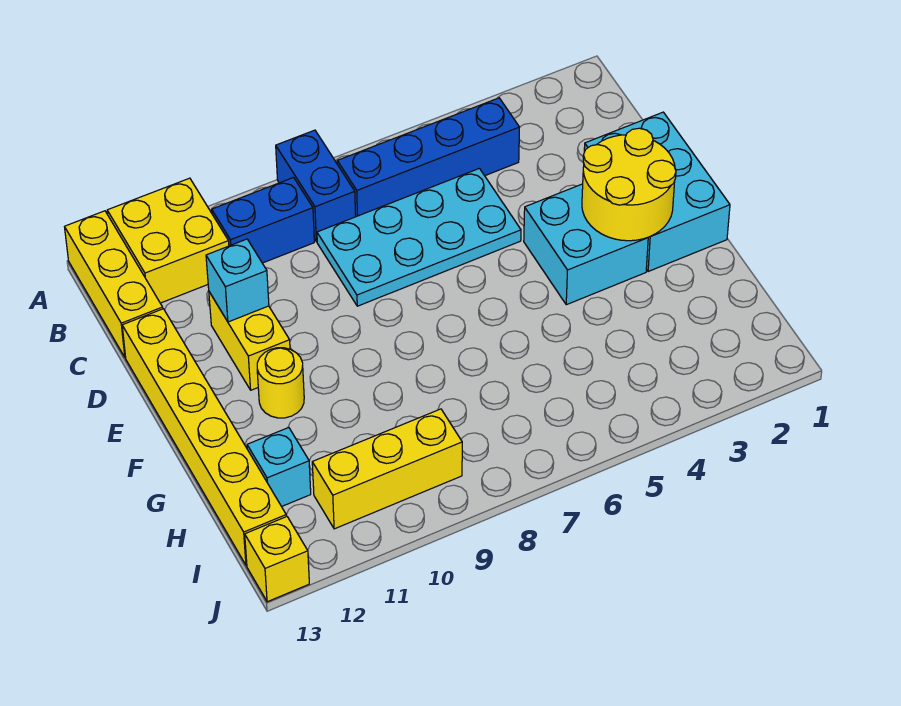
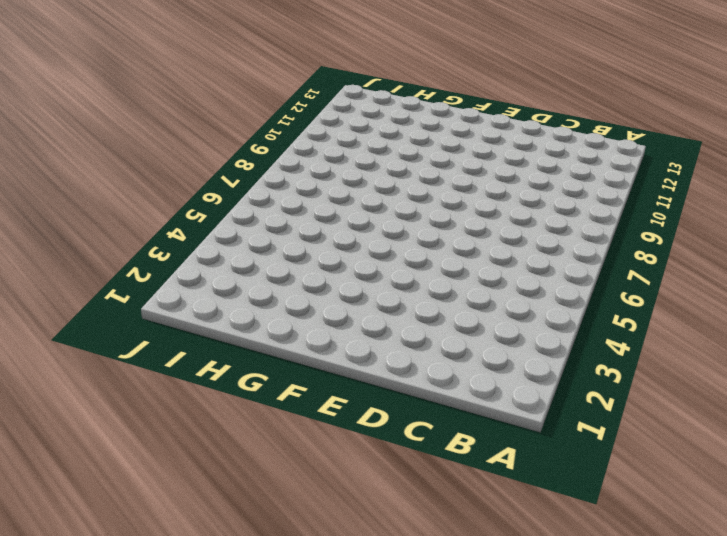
none -> blue brick A8:B8 level 1
none -> yellow brick A11:B12 level 1
none -> yellow brick A13:C13 level 1

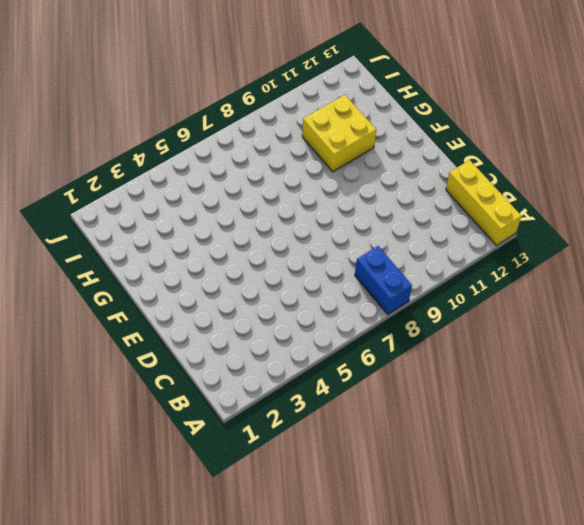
yellow brick G10:H11 level 1 -> yellow brick A11:B12 level 1
none -> blue brick B4:B7 level 1
none -> blue brick B9:B10 level 1
none -> cyan plate C5:D8 level 1

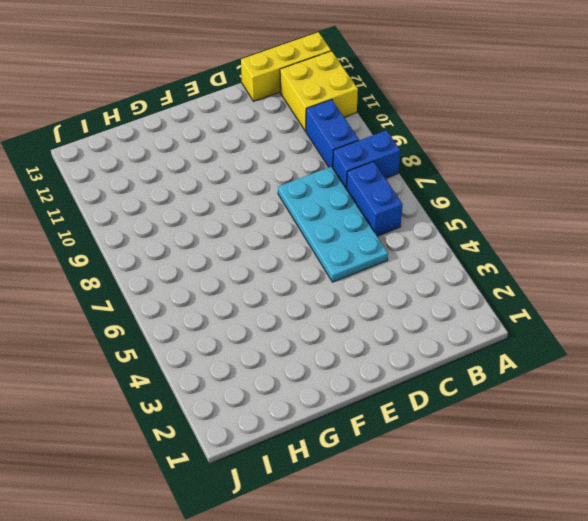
blue brick B6:B7 level 1 -> blue brick B4:B7 level 1
none -> cyan brick D1:F2 level 1
none -> yellow brick D11:E11 level 1
none -> yellow brick D13:I13 level 1

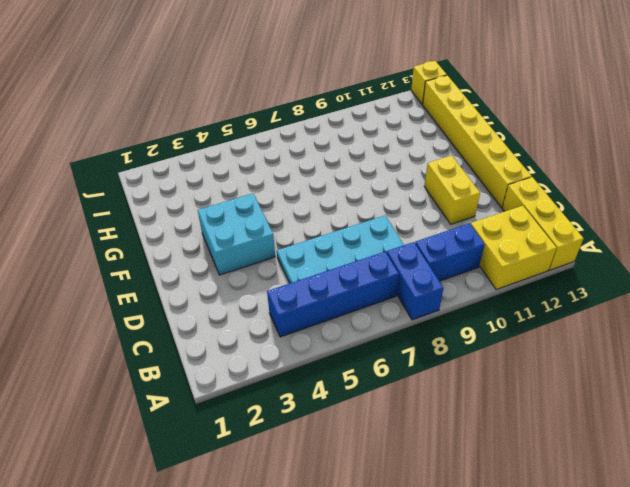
none -> cyan brick D1:F2 level 1
none -> yellow round brick F11 level 1
none -> cyan brick H12 level 1

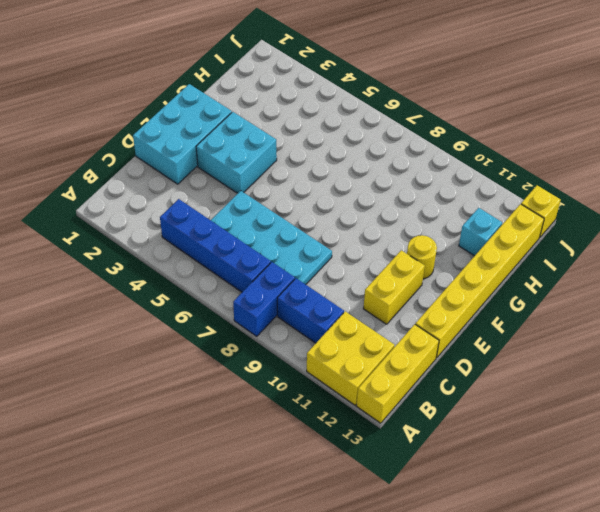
none -> yellow brick I9:I11 level 1
none -> cyan brick D11 level 2
none -> yellow round brick E2:F3 level 2

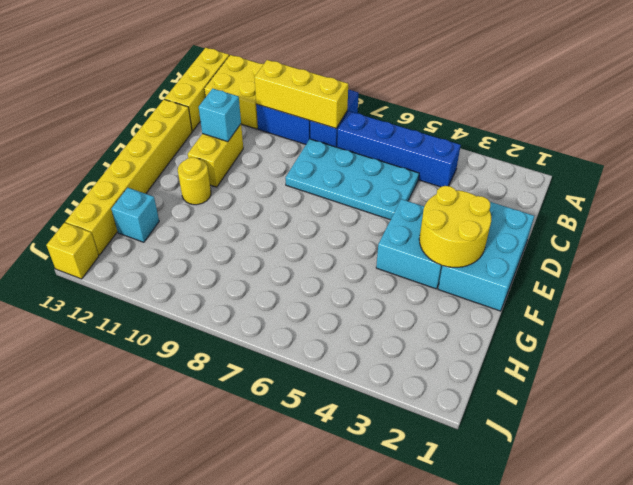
yellow brick B8:B10 level 2 -> yellow brick I9:I11 level 1

